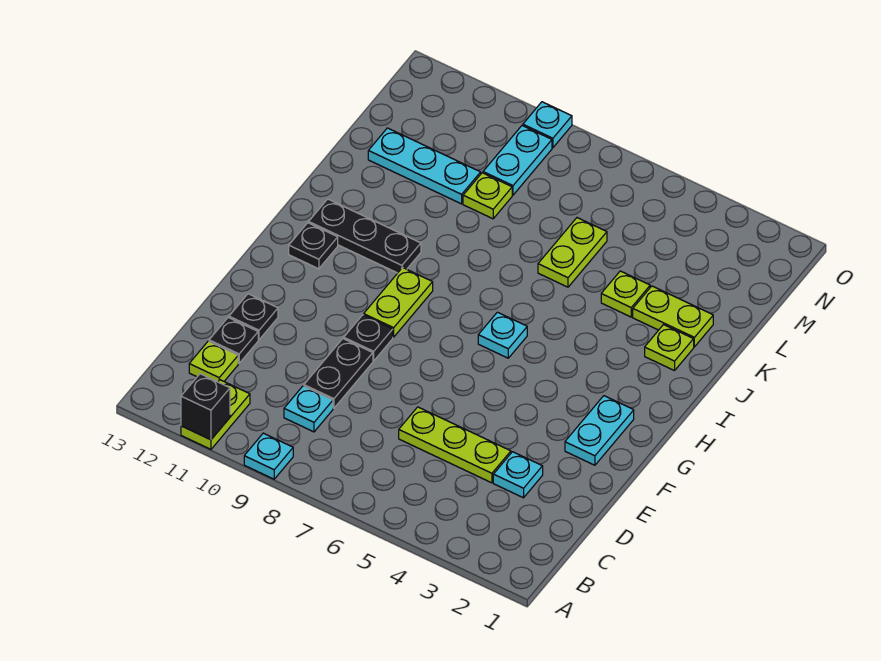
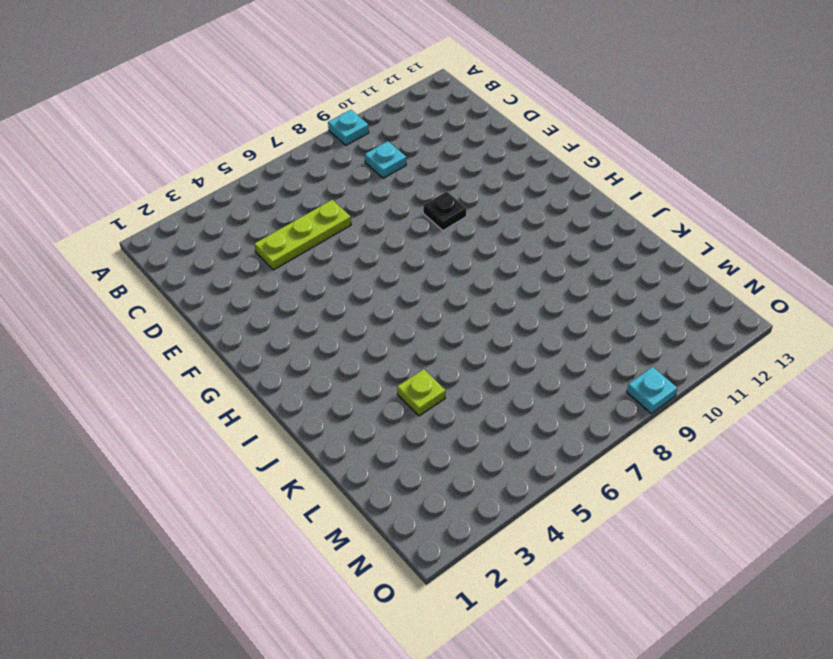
none -> lime plate A11:B11 level 1
none -> lime plate C12 level 1
none -> cyan plate D3 level 1

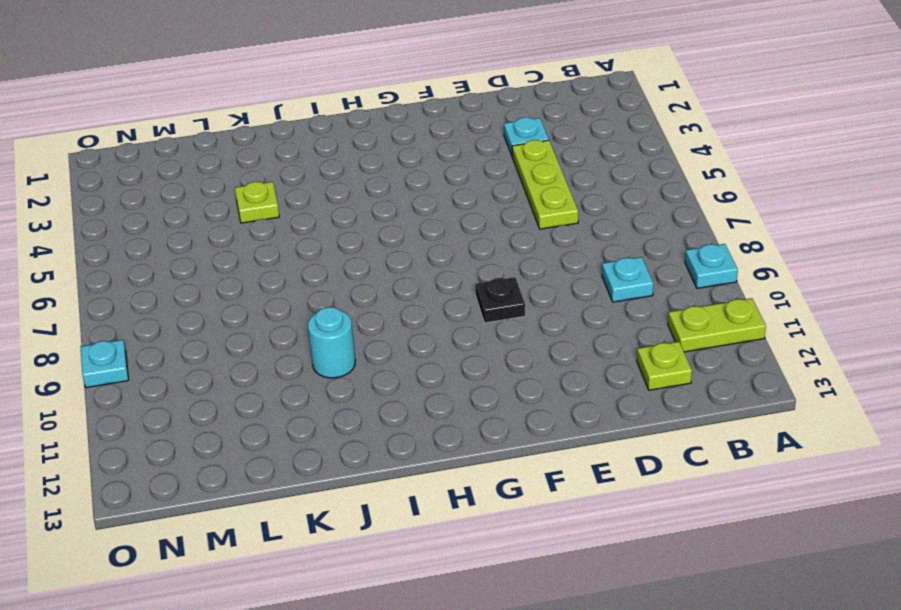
cyan round brick J10 level 1 -> none
none -> black plate D9:E9 level 1
none -> black plate D12 level 1
none -> black plate E12 level 1

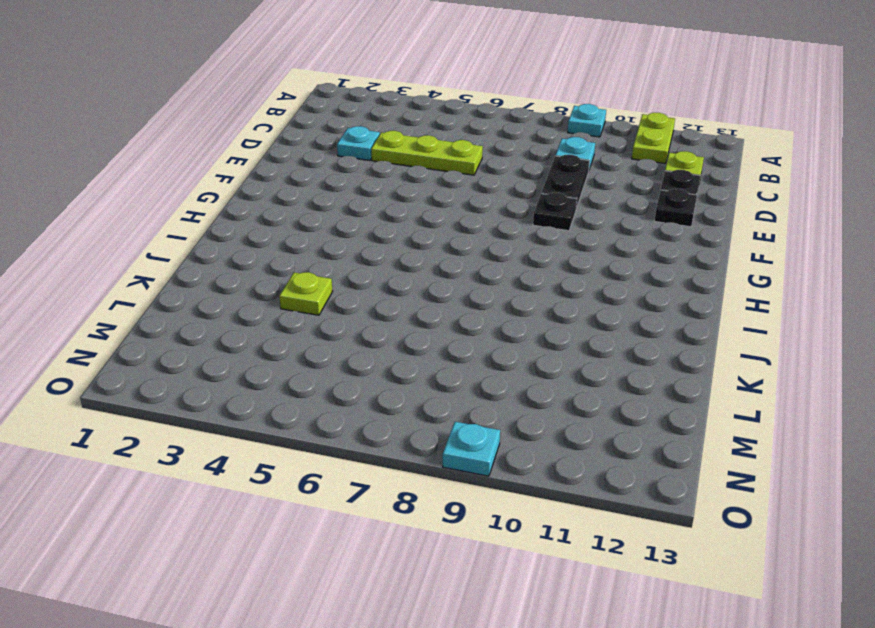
none -> cyan plate F2:G2 level 1
none -> lime plate G9:H9 level 1
none -> cyan plate H6 level 1

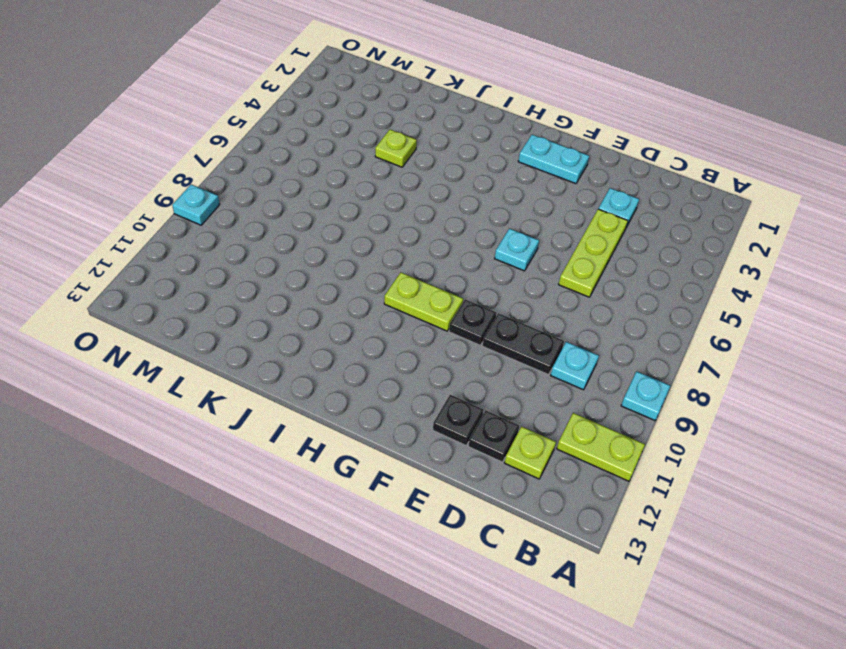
cyan plate F6 level 1 -> cyan plate H6 level 1
none -> black plate H12 level 1
none -> black plate I10:I12 level 1
none -> lime plate J2 level 1

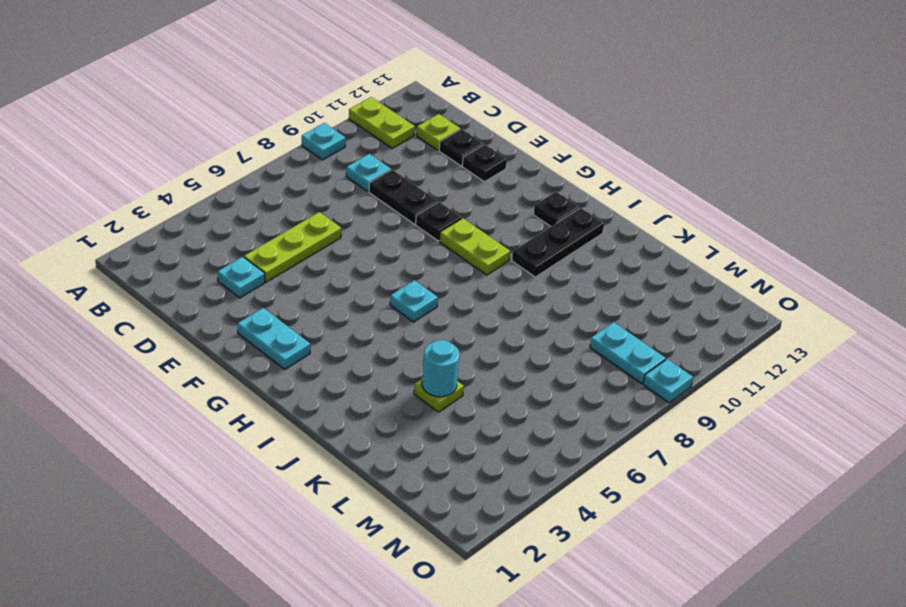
cyan round brick K4 level 2 -> none
none -> lime plate J2 level 1
none -> lime plate K2:K3 level 1
none -> lime plate K6:L6 level 1

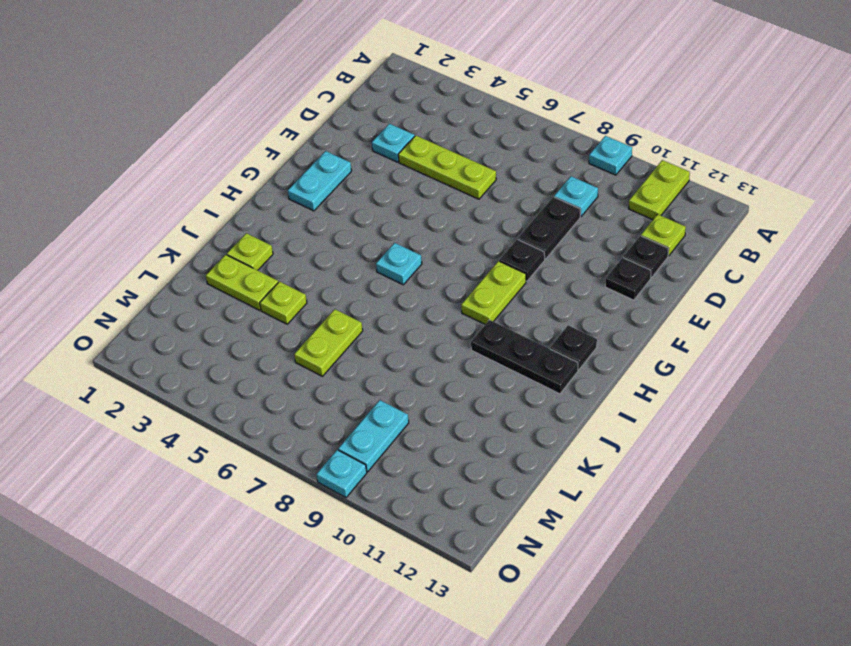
none -> lime plate L9 level 1
none -> cyan plate L10:L12 level 1
none -> black brick A11 level 2

